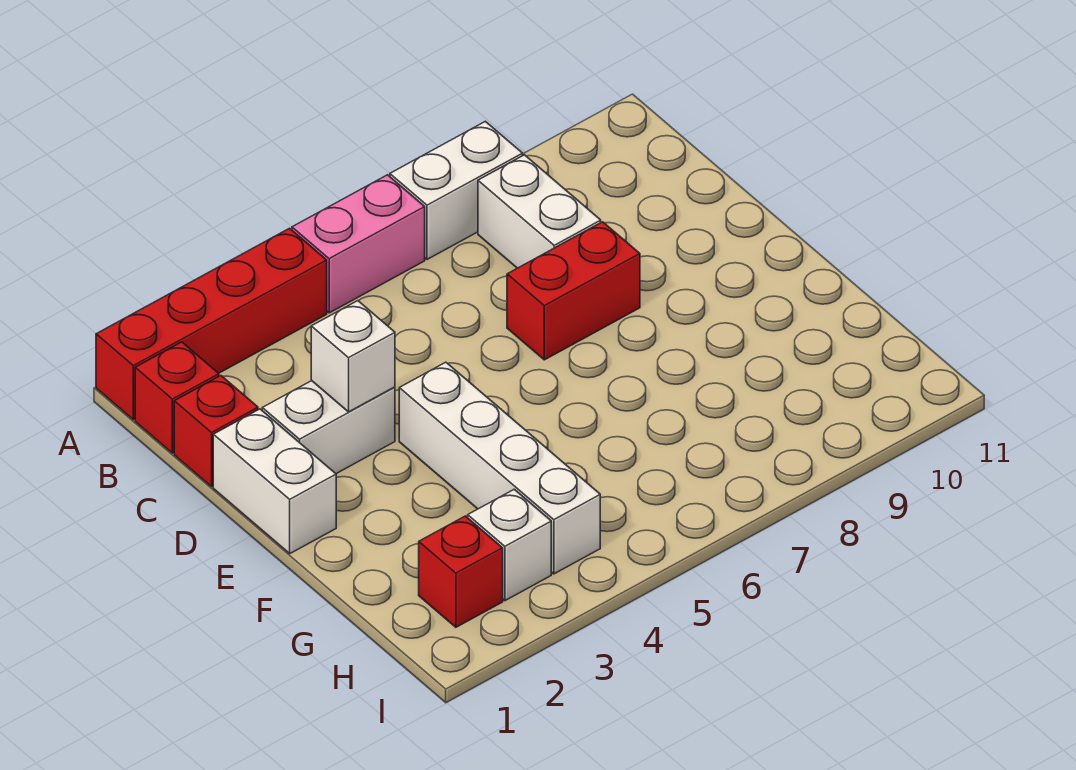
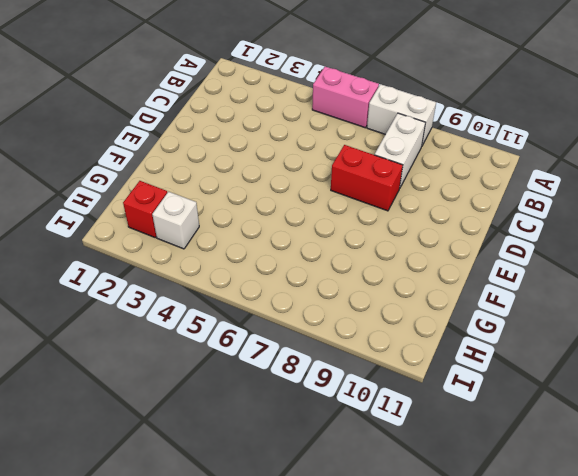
none -> red brick A1:A4 level 1
none -> red brick B1 level 1
none -> red brick C1 level 1

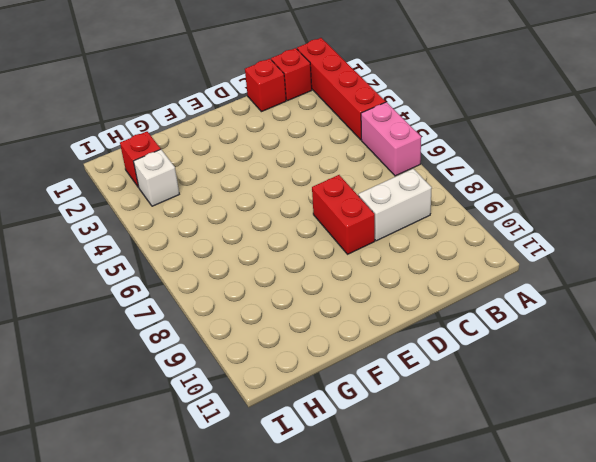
none -> white brick A7:A8 level 1
none -> white brick D1:E1 level 1
none -> white brick D2:D3 level 1

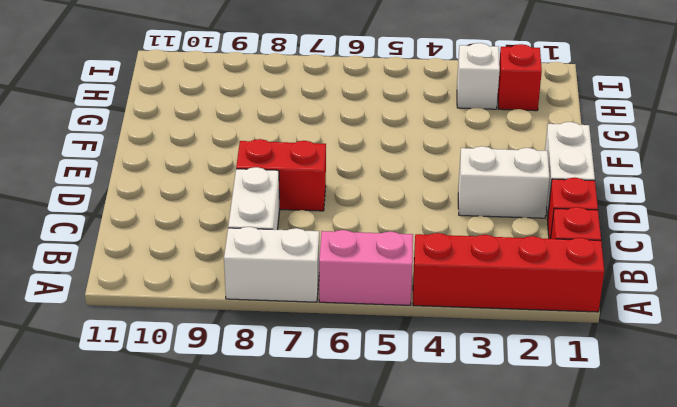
none -> white brick E4:H4 level 1
none -> white brick D3 level 2

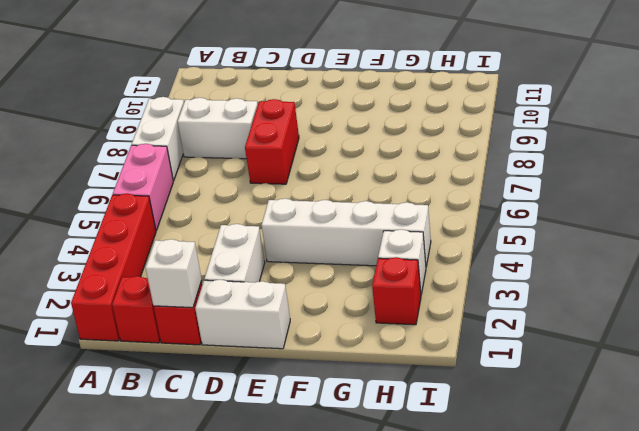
white brick C1 level 2 -> white brick D3 level 2

